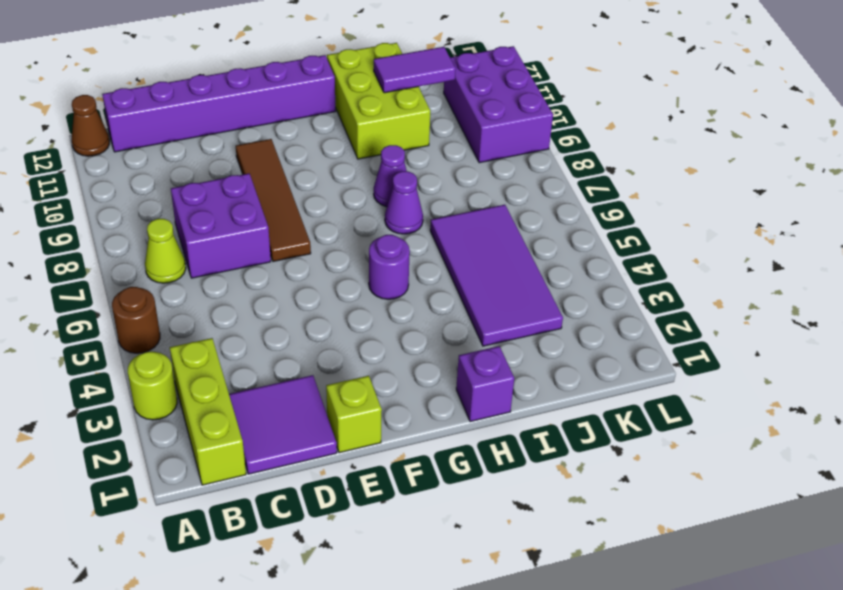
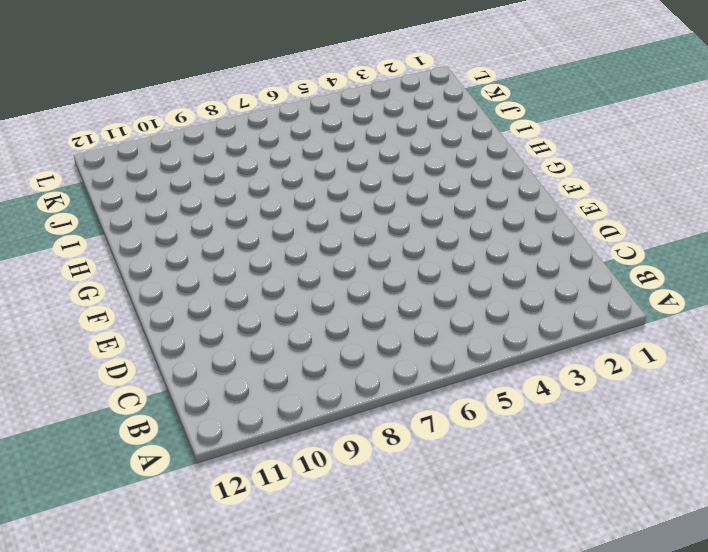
none -> lime round brick A3 level 1
none -> brown round brick A5 level 1
none -> brown cone A12 level 1

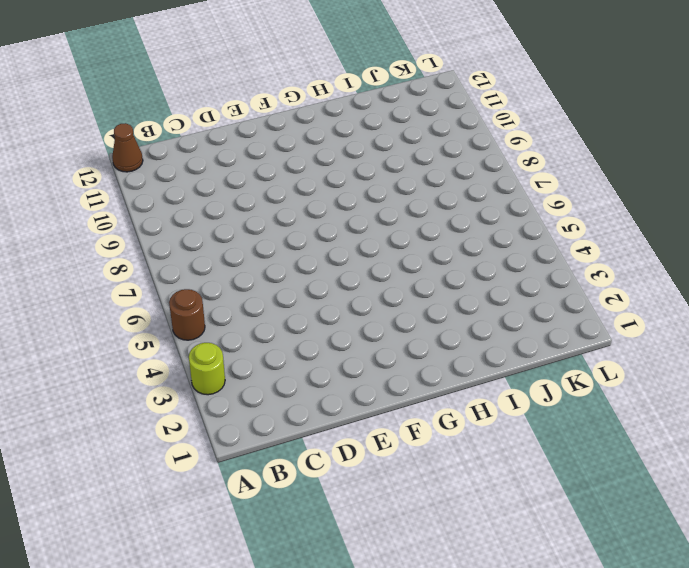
none -> lime brick B1:B3 level 1
none -> lime cone B7 level 1
none -> purple brick B12:G12 level 1

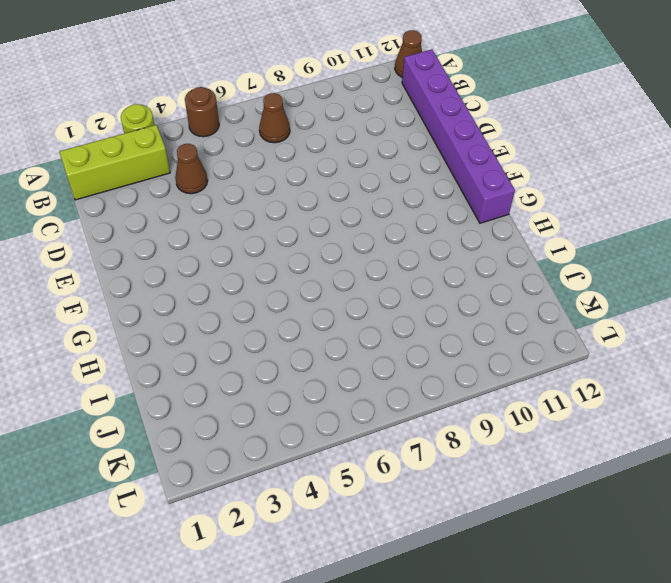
brown cone B7 level 1 -> lime cone B7 level 1
brown cone C4 level 1 -> none
none -> purple tile C1:D2 level 1
none -> purple brick C7:D8 level 1
none -> lime brick E1 level 1

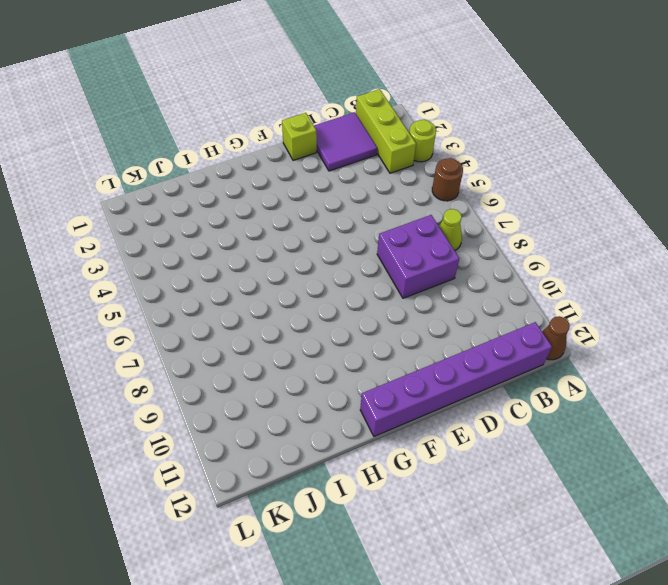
none -> brown tile E7:E10 level 1
none -> purple round brick G5 level 1
none -> purple brick H1 level 1

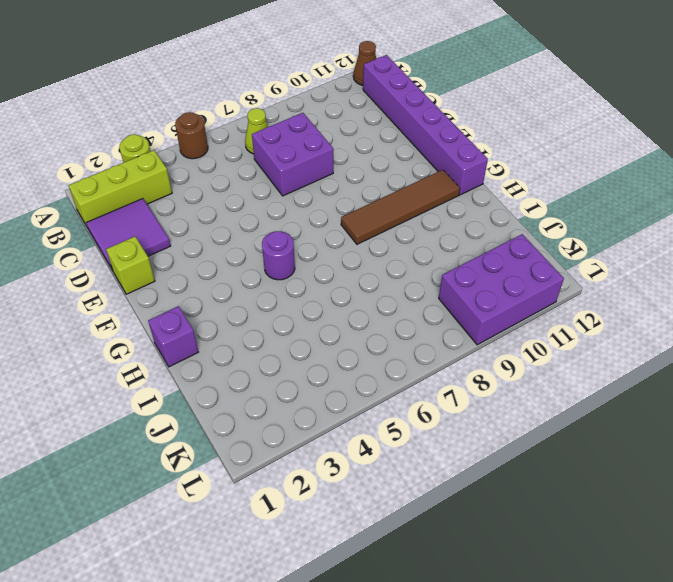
brown tile G8:G11 level 1 -> brown tile E7:E10 level 1
none -> purple cone H7 level 1
none -> purple cone H8 level 1
none -> lime brick H10:I12 level 1

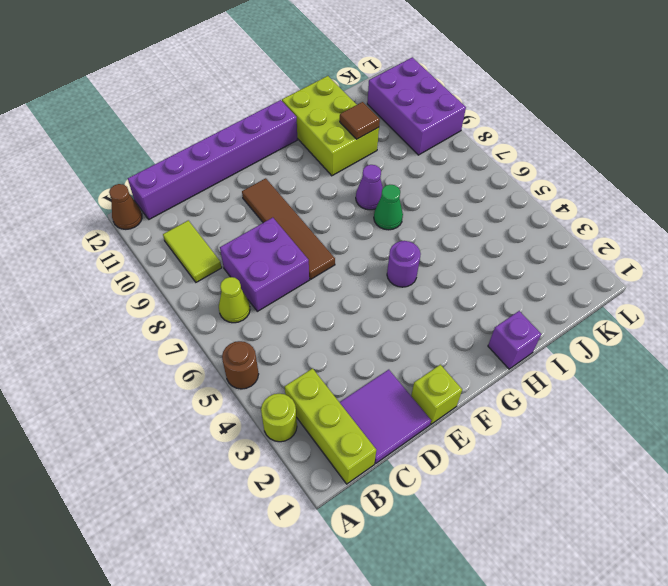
lime tile B9:B10 level 1 -> none
green cone H7 level 1 -> purple cone H7 level 1
brown tile I10 level 2 -> none
none -> purple tile I3:J6 level 1
none -> purple tile I11:J11 level 2

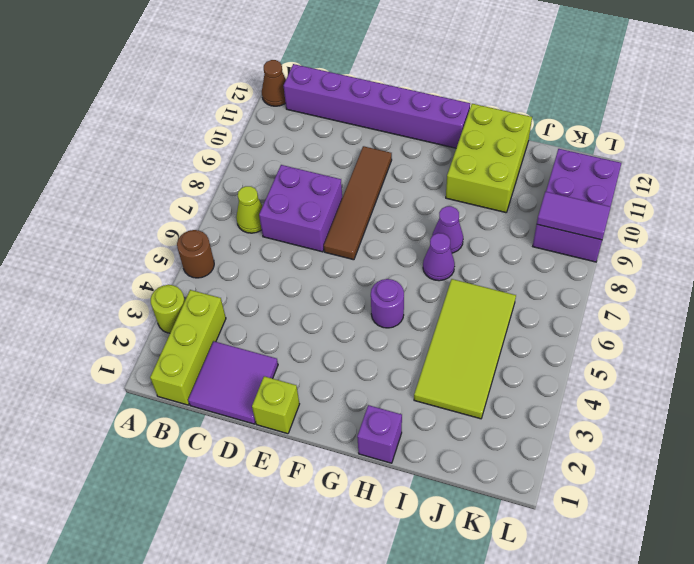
lime tile I3:J6 level 1 -> purple tile I3:J6 level 1
purple tile K9:L9 level 2 -> purple tile I11:J11 level 2

